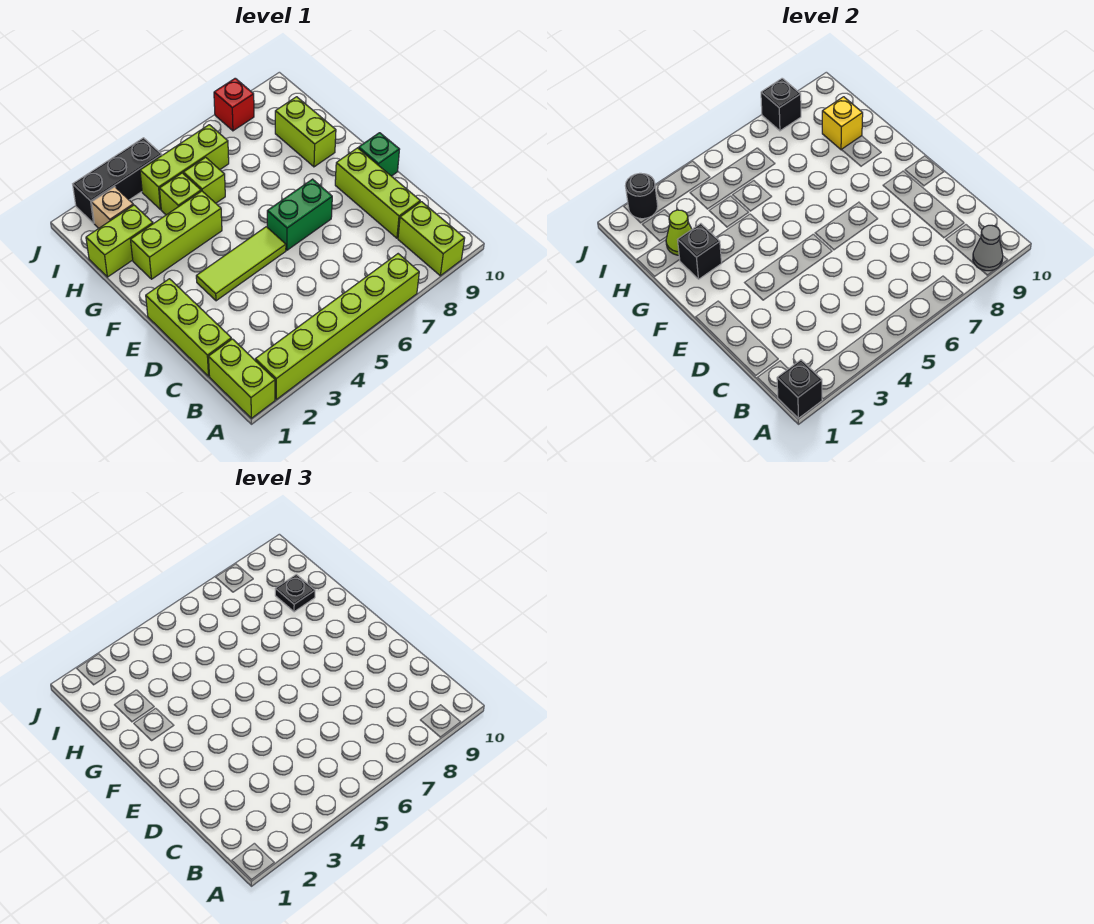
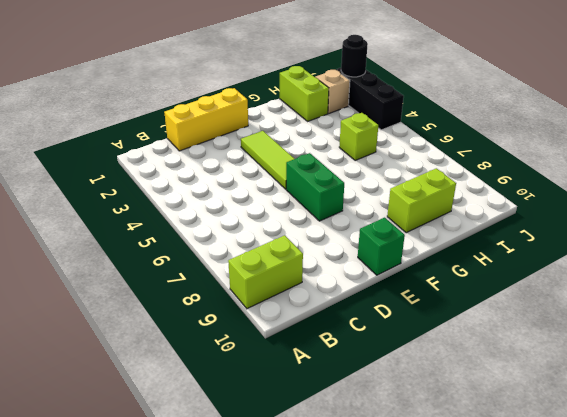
yellow brick C1:E1 level 1 -> lime brick C1:E1 level 1
none -> lime brick A1:B1 level 1
none -> lime brick A2:A7 level 1
none -> lime brick C9:E9 level 1

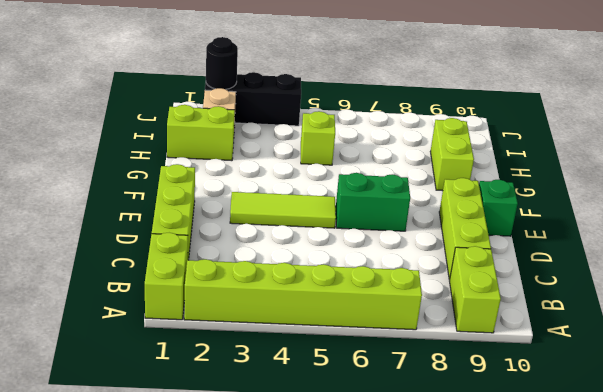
none -> lime brick G2:G4 level 1
none -> lime brick H4 level 1
none -> lime brick I4:I6 level 1

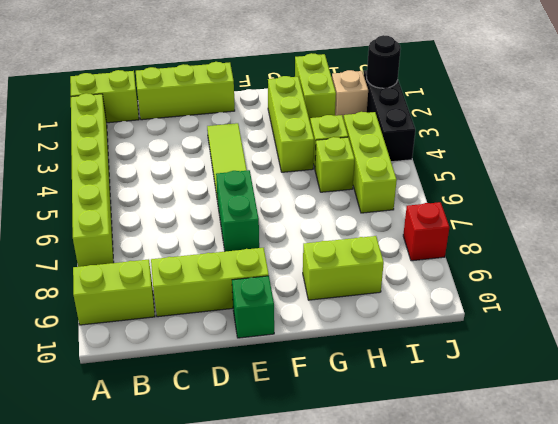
none -> black brick A1 level 2
none -> grey cone A9 level 2
none -> black brick G2 level 2

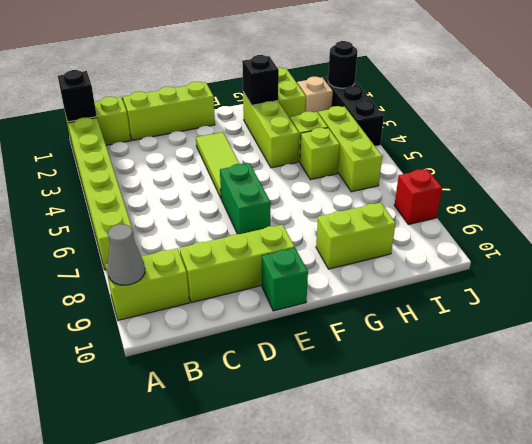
none -> lime cone H2 level 2
none -> yellow brick H9 level 2
none -> black brick J8 level 2

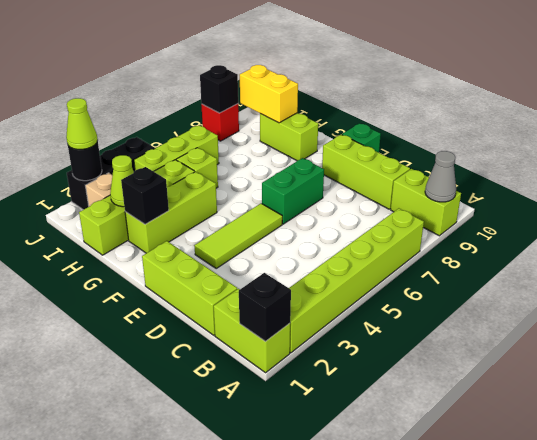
yellow brick H9:I9 level 2 -> yellow brick H9 level 2
lime cone J2 level 3 -> none
none -> black plate H9 level 3

